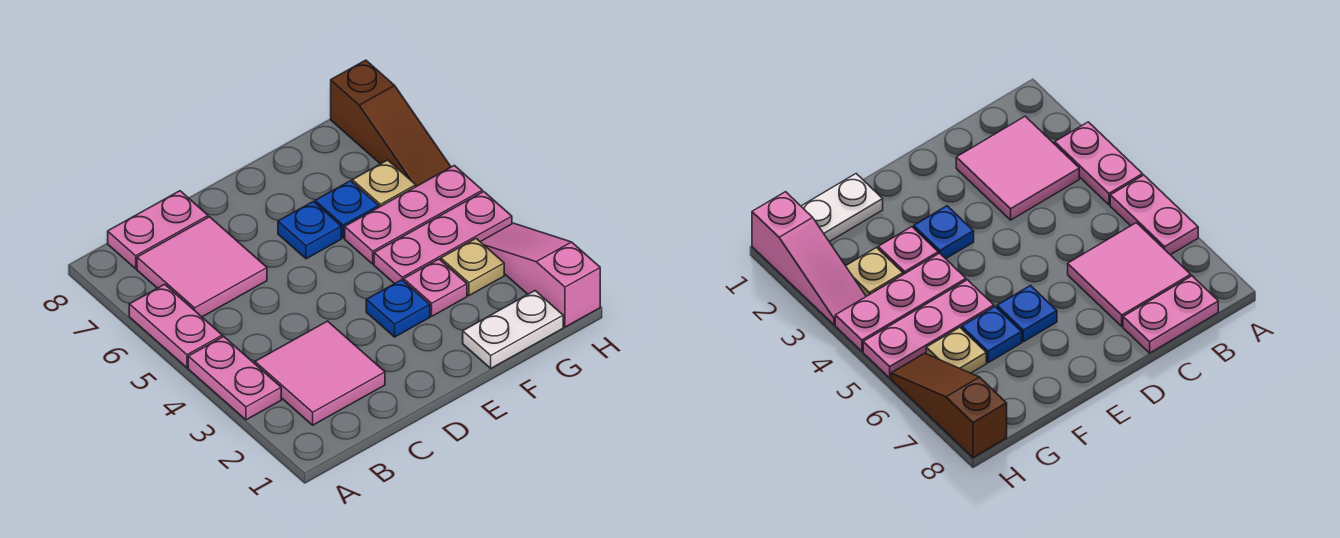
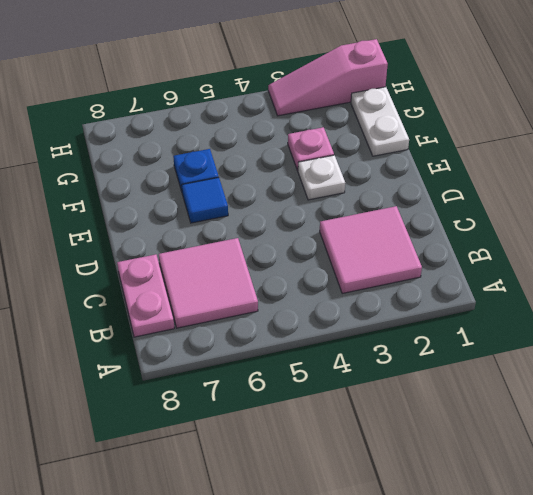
white plate E3 level 1 -> blue plate E3 level 1
blue tile E6 level 1 -> blue plate E6 level 1
none -> pink plate A3:A4 level 1
none -> pink plate A5:A6 level 1
none -> pink plate F4:H4 level 1

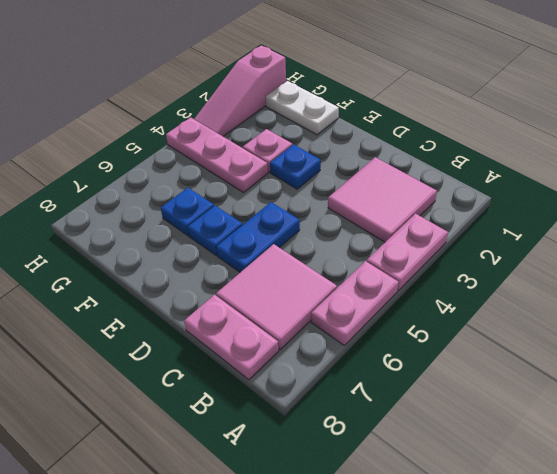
blue plate D5:D6 level 1 -> none
none -> pink plate F5:H5 level 1
none -> tan plate G3 level 1
none -> tan plate G6 level 1

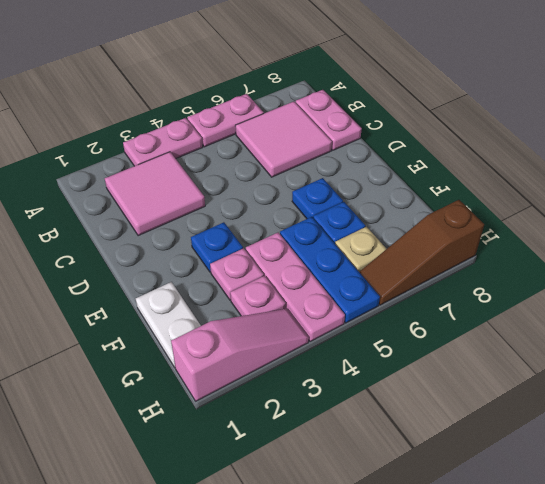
blue plate F5:H5 level 1 -> pink plate F5:H5 level 1
pink plate G3 level 1 -> tan plate G3 level 1

